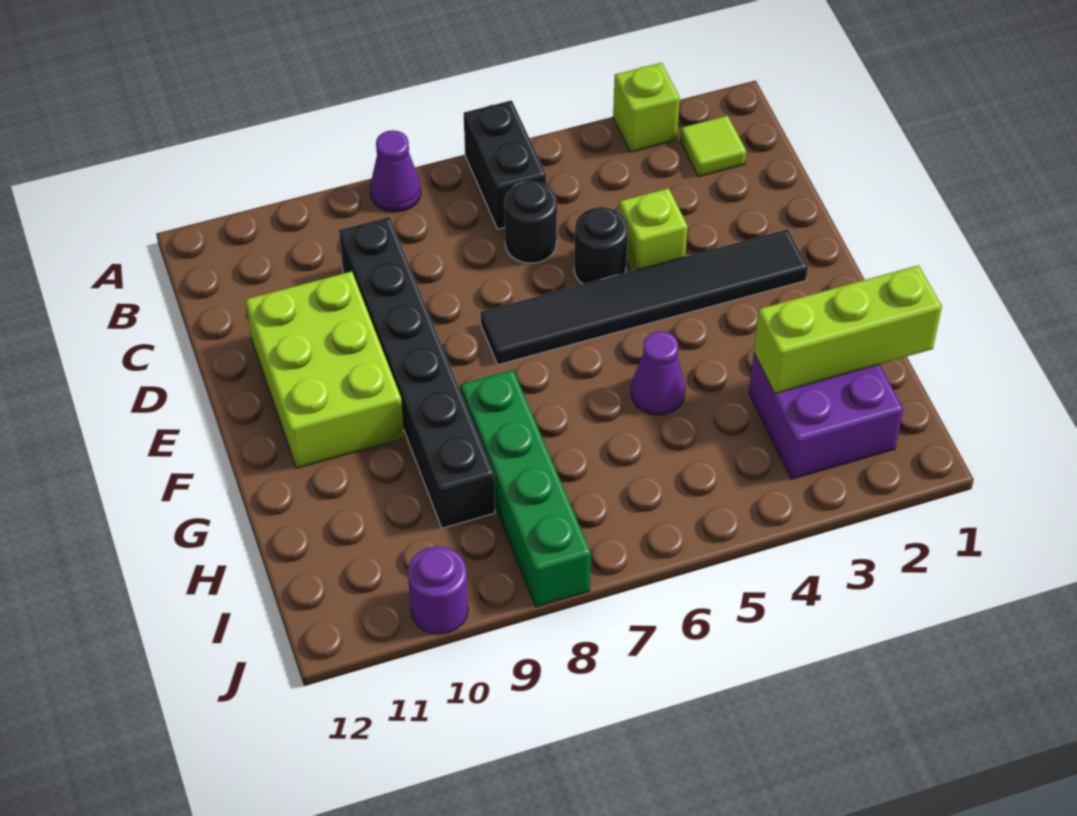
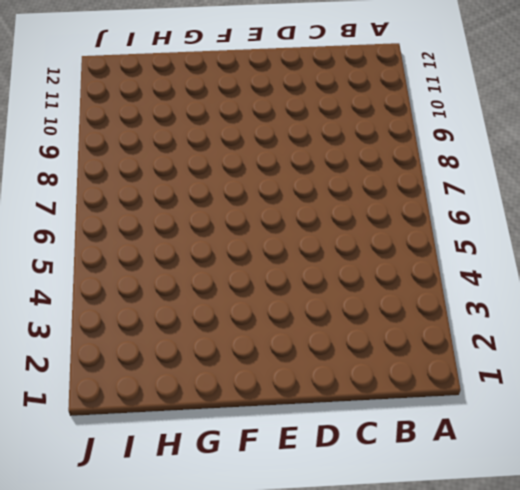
none -> lime brick A3 level 1
none -> black brick A6:B6 level 1
none -> purple cone A8 level 1

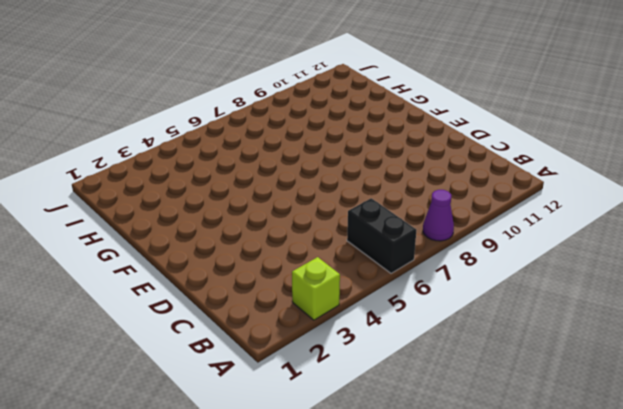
none -> lime tile B2 level 1
none -> black round brick C6 level 1
none -> black brick C9:H9 level 1

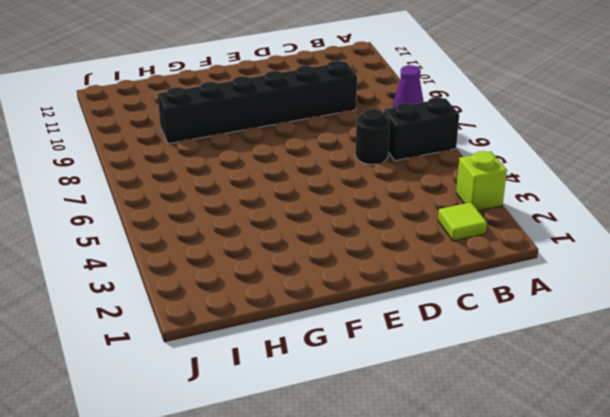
none -> lime brick D4 level 1
none -> black round brick D5 level 1
none -> lime brick D10:F11 level 1

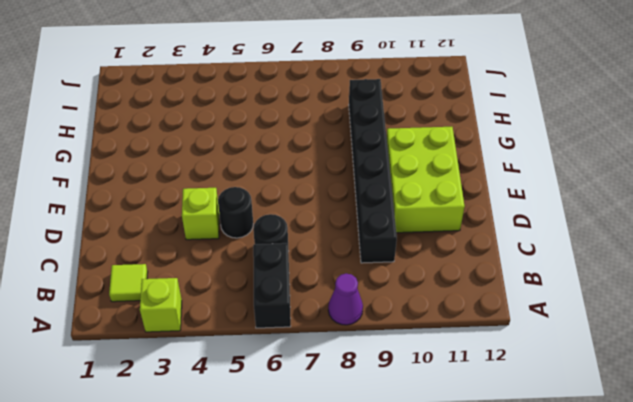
none -> black tile E2:E7 level 1
none -> purple cone G5 level 1
none -> green brick G8:J8 level 1

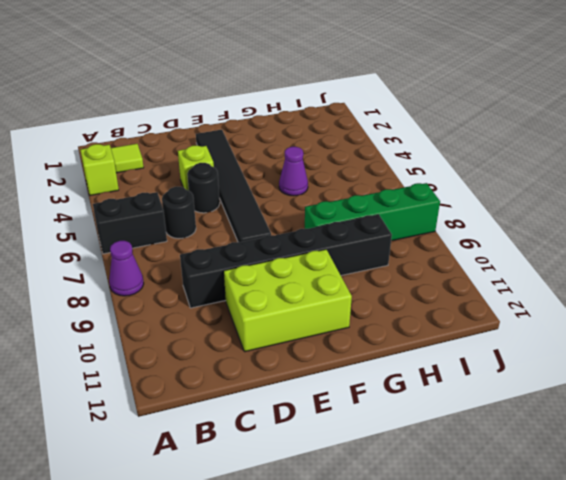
none -> purple brick H2:I3 level 1
none -> purple round brick J10 level 1
none -> lime brick H1:H3 level 2

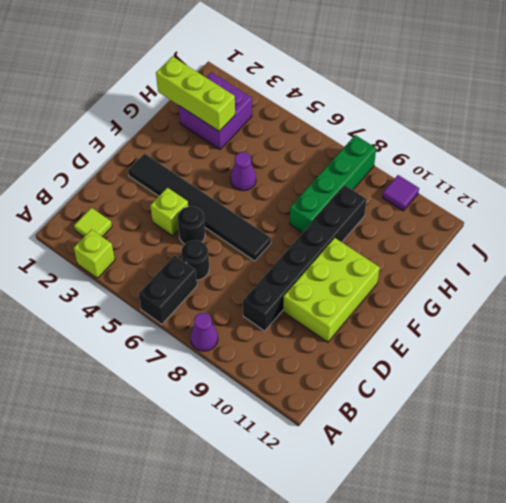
purple tile J10 level 1 -> purple round brick J10 level 1

